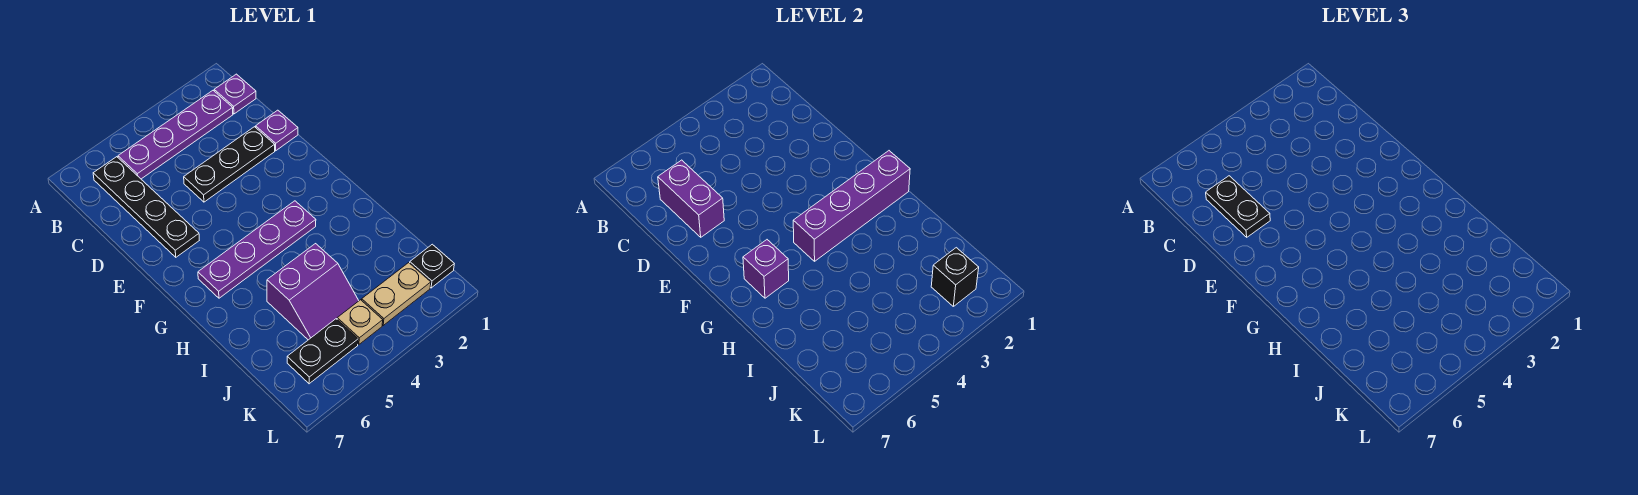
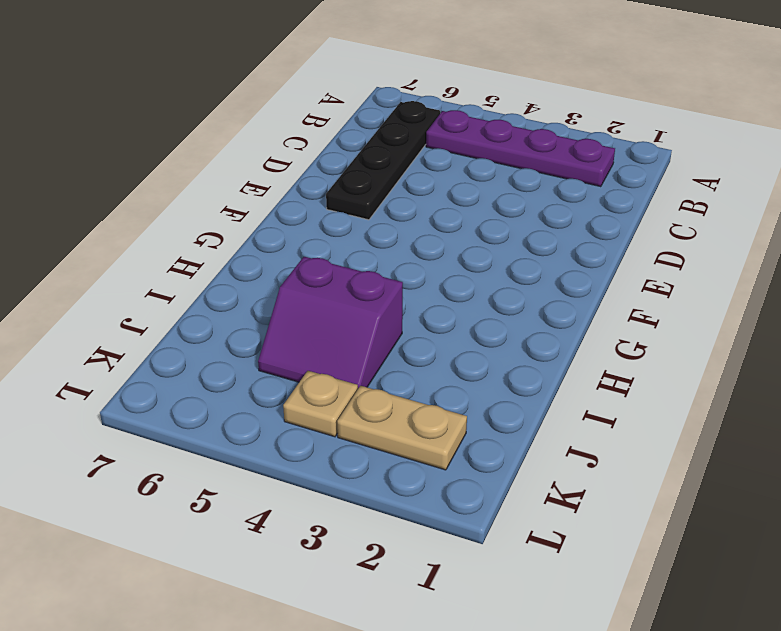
none -> purple plate B1 level 1
none -> purple plate D1 level 1
none -> black plate D2:D4 level 1

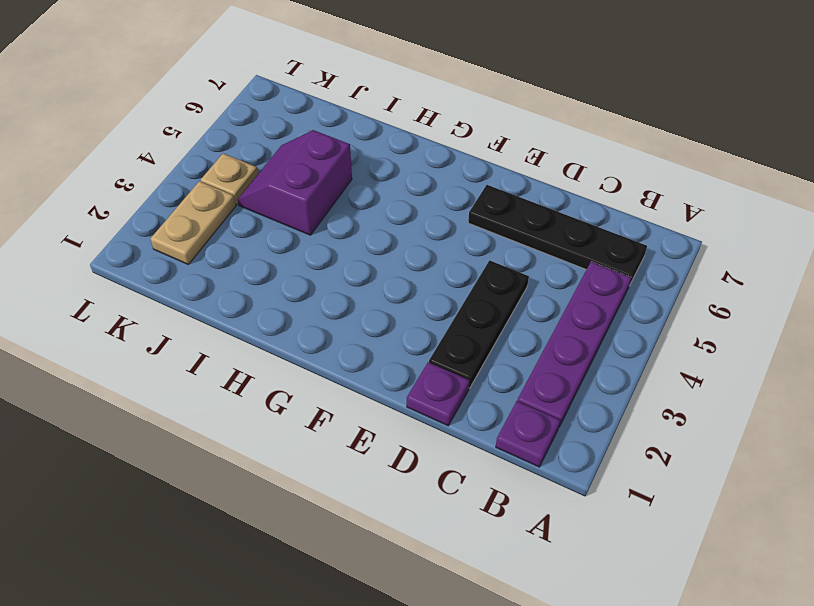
none -> purple plate G3:G6 level 1
none -> black plate K1 level 1
none -> black plate K5:K6 level 1

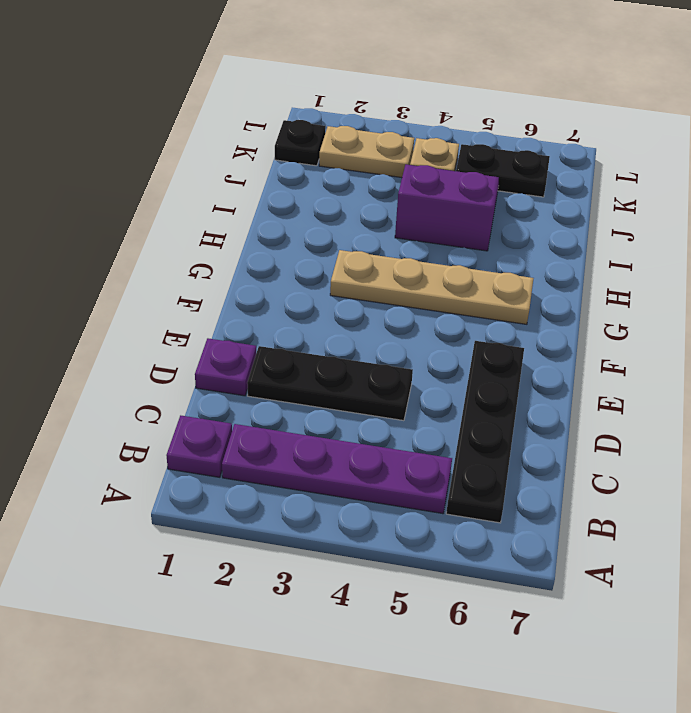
tan plate G3:G6 level 1 -> purple plate G3:G6 level 1
none -> purple brick C6:D6 level 2
none -> purple brick G1:G4 level 2
none -> purple brick G6 level 2

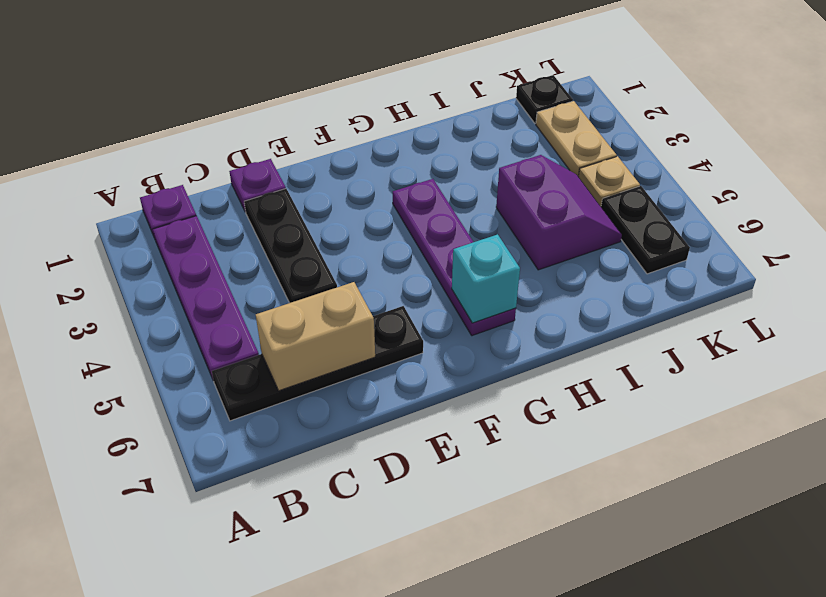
tan brick C6:D6 level 2 -> purple brick C6:D6 level 2
cyan brick G6 level 2 -> purple brick G6 level 2
none -> purple brick G1:G4 level 2
none -> black brick K2 level 2
none -> black plate C6:D6 level 3

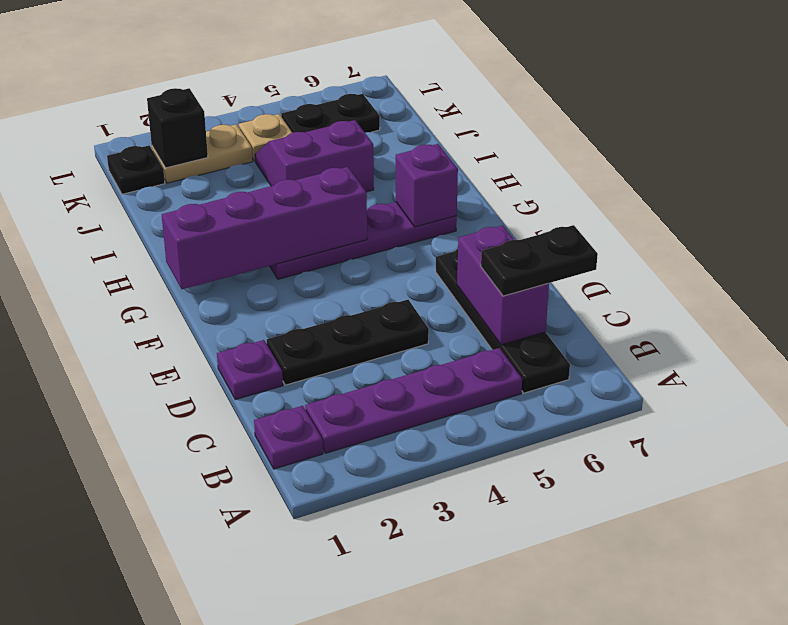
black plate C6:C7 level 3 -> black plate C6:D6 level 3

